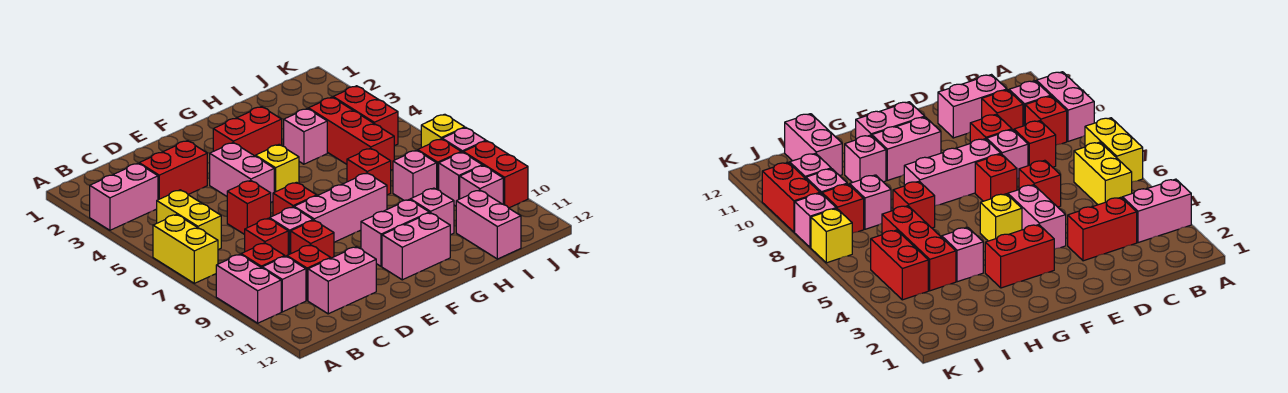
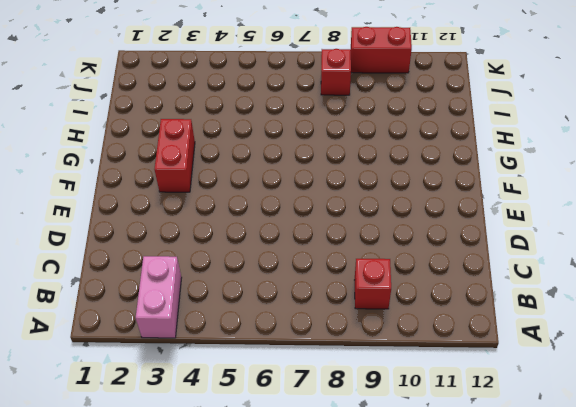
none -> yellow brick A6:A7 level 1
none -> pink brick A9:A10 level 1
none -> yellow brick B5:B6 level 1
none -> pink brick B10 level 1

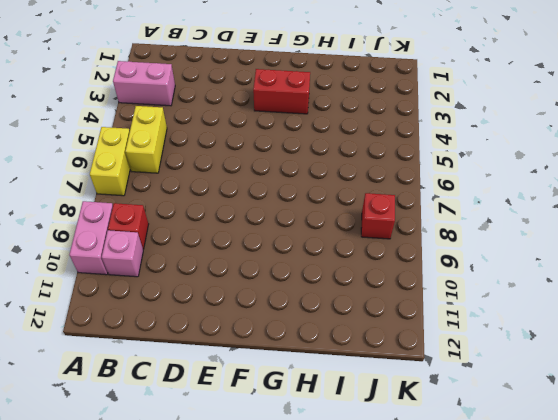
none -> red brick C3:D3 level 1
none -> red brick C8 level 1
none -> red brick C10 level 1
none -> pink brick C11:D11 level 1

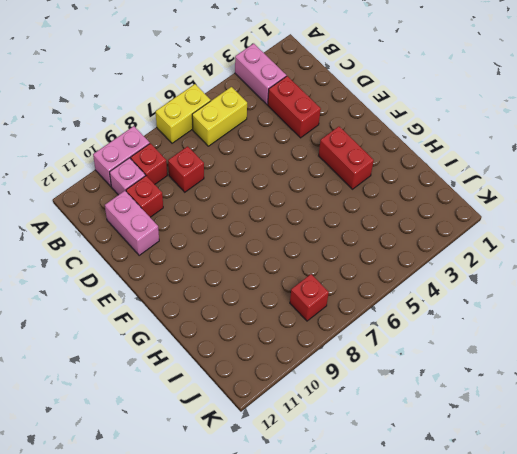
none -> red brick D6 level 1
none -> pink brick D8 level 1
none -> red brick D9 level 1
none -> pink brick E4:E5 level 1

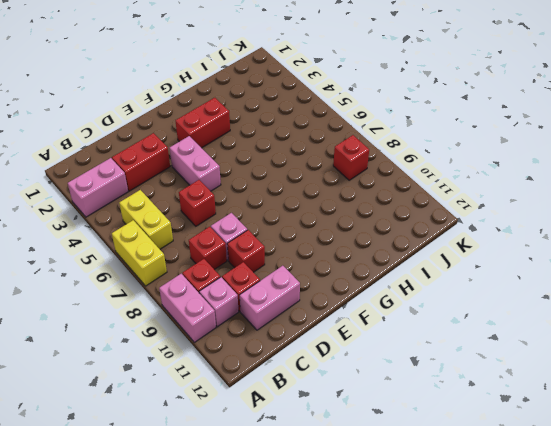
none -> red brick E7 level 1
none -> pink brick E8:G8 level 1
none -> yellow brick F5 level 1
none -> pink brick F10:G10 level 1

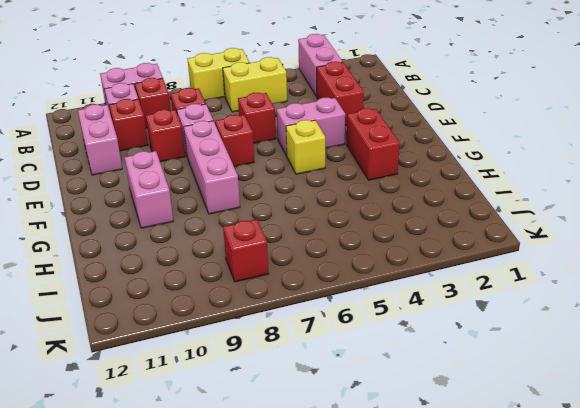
none -> pink brick F11:G11 level 1
none -> pink brick H4 level 1
none -> red brick H7 level 1
none -> pink brick H10 level 1

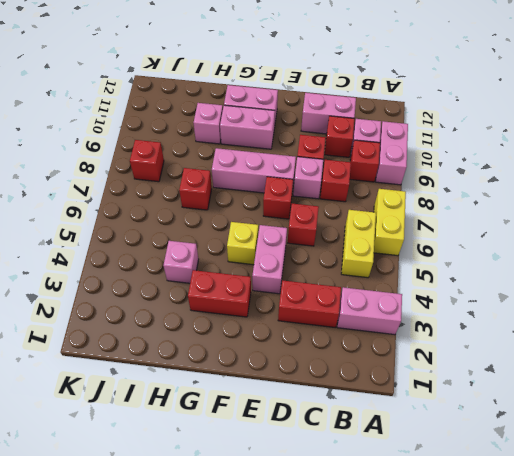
none -> red brick I4:I6 level 1
none -> pink brick I8 level 1
none -> pink brick I11:I12 level 1
none -> red brick J4:J5 level 1

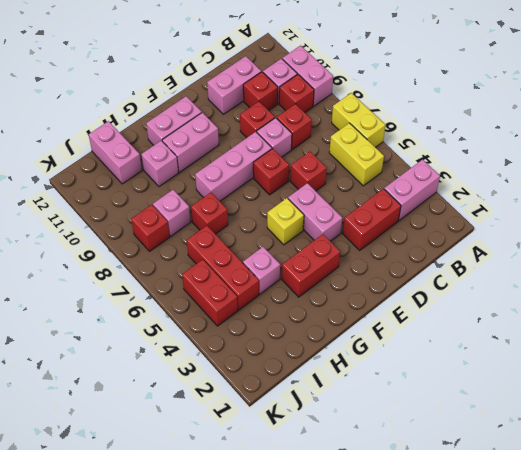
none -> pink brick J9 level 1
none -> pink brick J10 level 1
none -> yellow brick K7 level 1
none -> pink brick K8 level 1

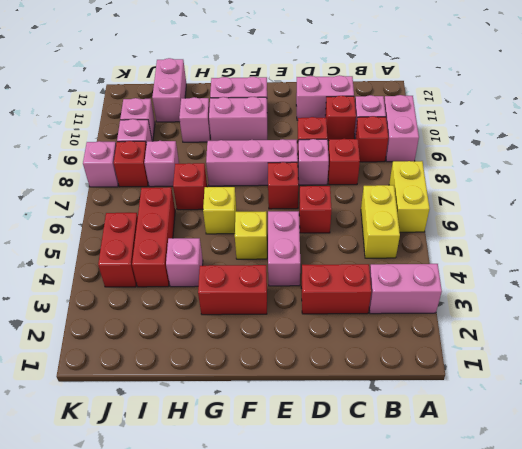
yellow brick G6 level 1 -> yellow brick K7 level 1
none -> red brick K9:K10 level 1

